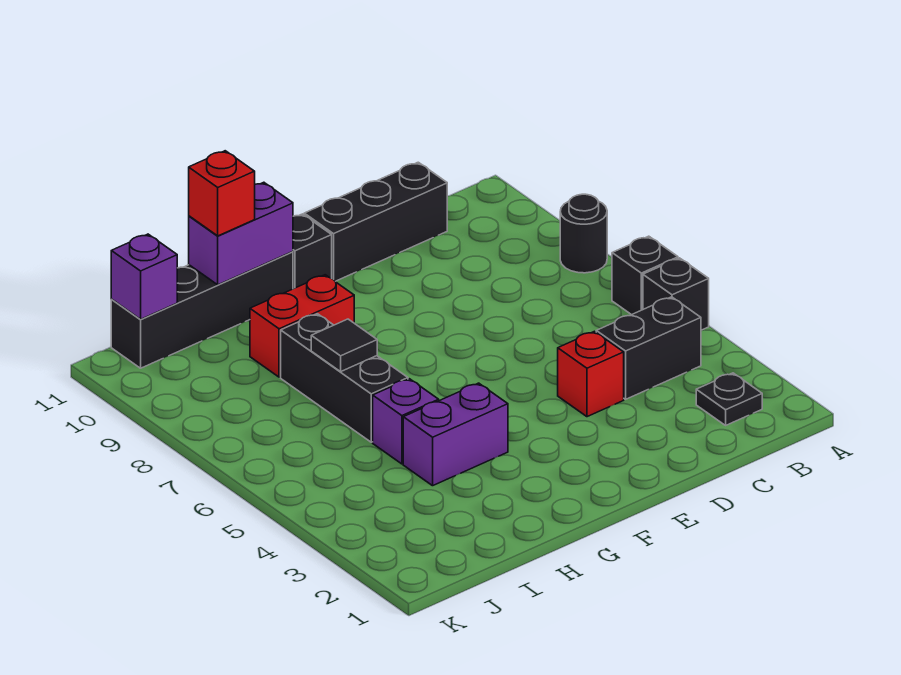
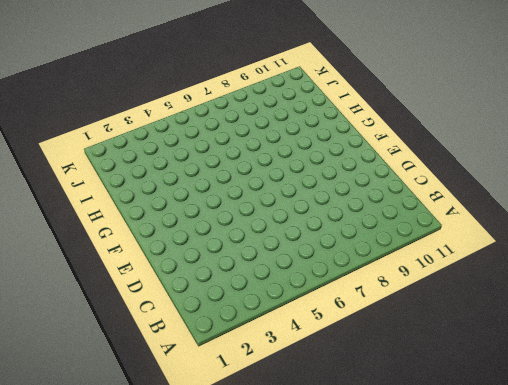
none -> black brick A5 level 1
none -> black brick A6 level 1
none -> black round brick A8 level 1

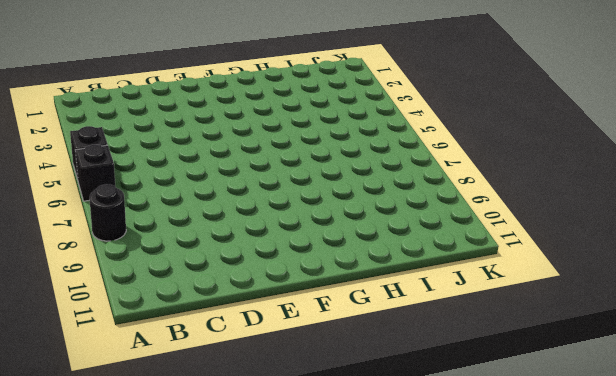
none -> black plate B2 level 1
none -> black brick B4:C4 level 1
none -> black brick C11:E11 level 1

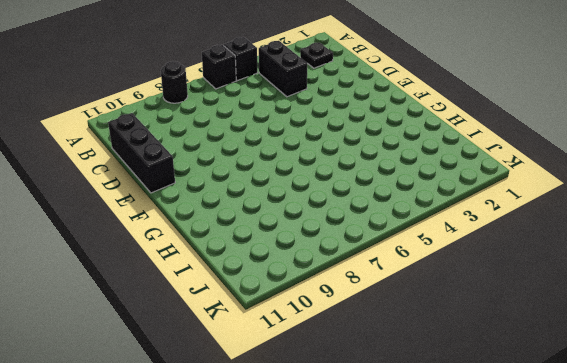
none -> red brick D4 level 1
none -> black brick F11 level 1
none -> purple brick G4:H4 level 1

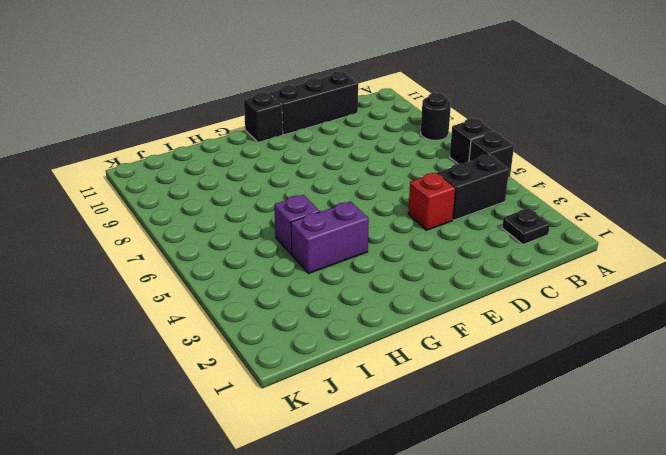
none -> red brick G9:H9 level 1
none -> black brick G11:J11 level 1
none -> black brick H6:H8 level 1

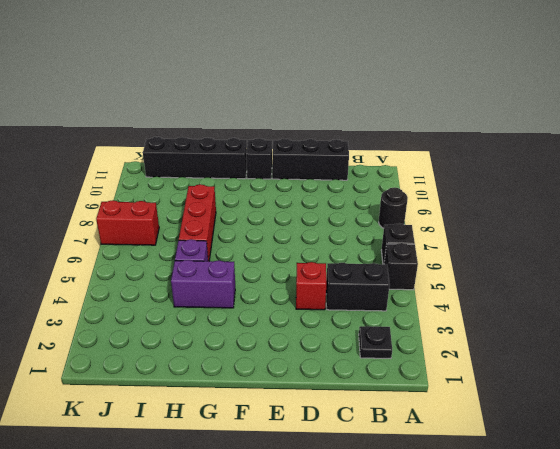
red brick H6:H8 level 1 -> black brick H6:H8 level 1
red brick J7:K7 level 1 -> red brick G9:H9 level 1
none -> purple brick G11:H11 level 2
none -> black tile H7 level 2
none -> purple brick J11 level 2

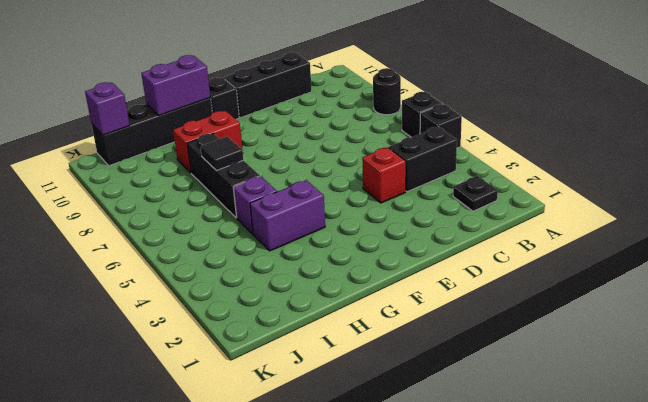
none -> red brick H11 level 3

